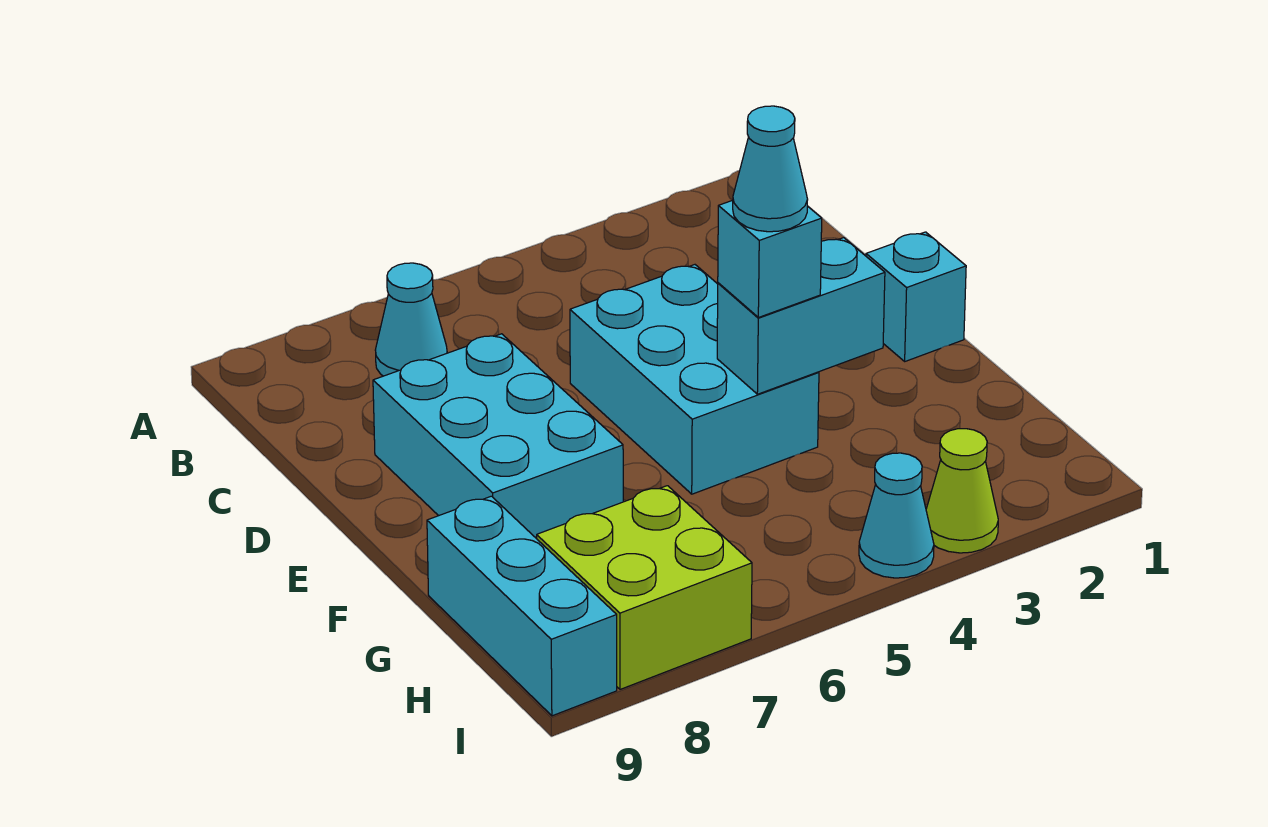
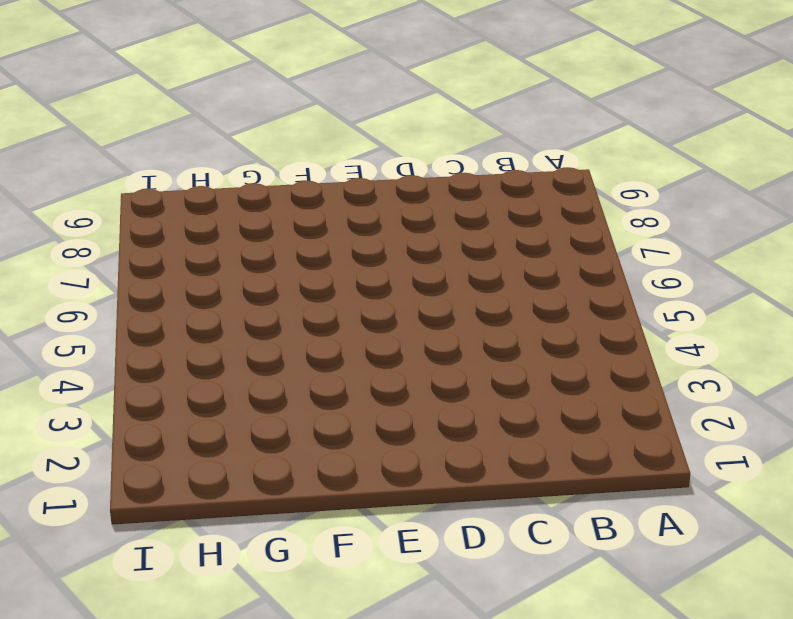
none -> cyan cone B7 level 1
none -> cyan brick D4:F5 level 1

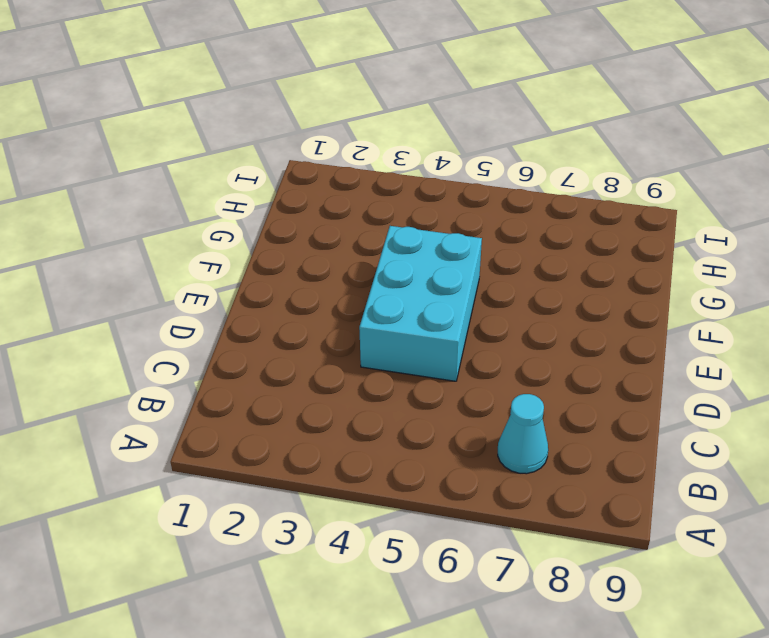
none -> cyan brick D7:F8 level 1
none -> cyan brick E1 level 1

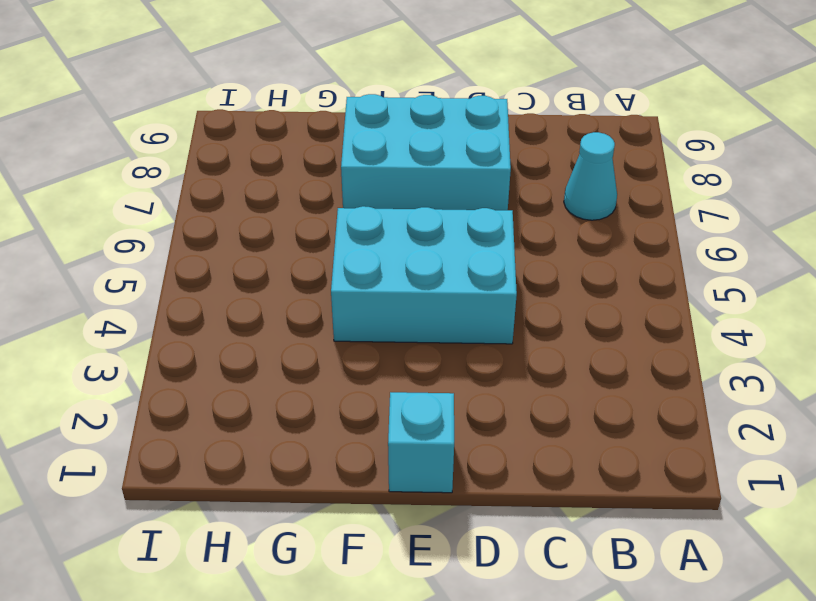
none -> cyan brick G9:I9 level 1
none -> lime brick H7:I8 level 1

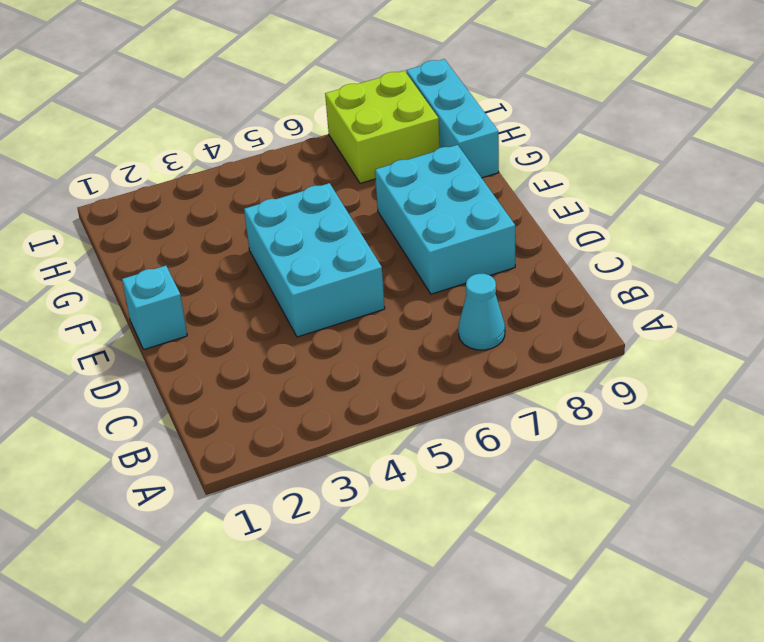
none -> lime cone I3 level 1
none -> cyan cone I4 level 1

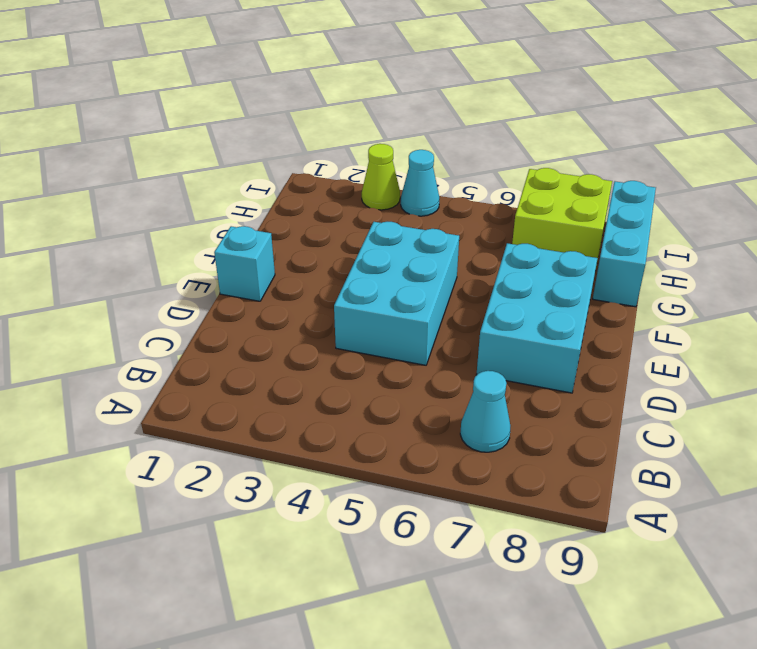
none -> cyan brick F3:F4 level 2
none -> cyan brick F4 level 3

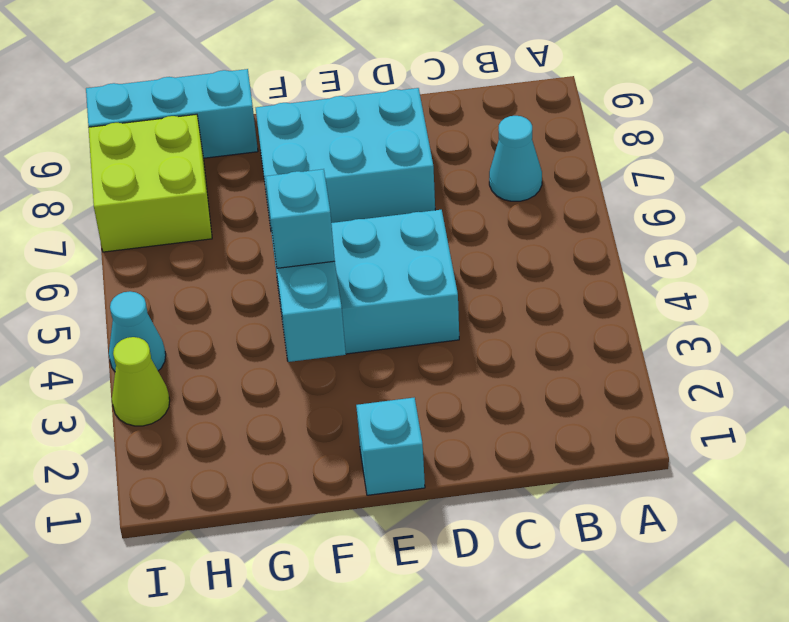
none -> cyan cone F4 level 4

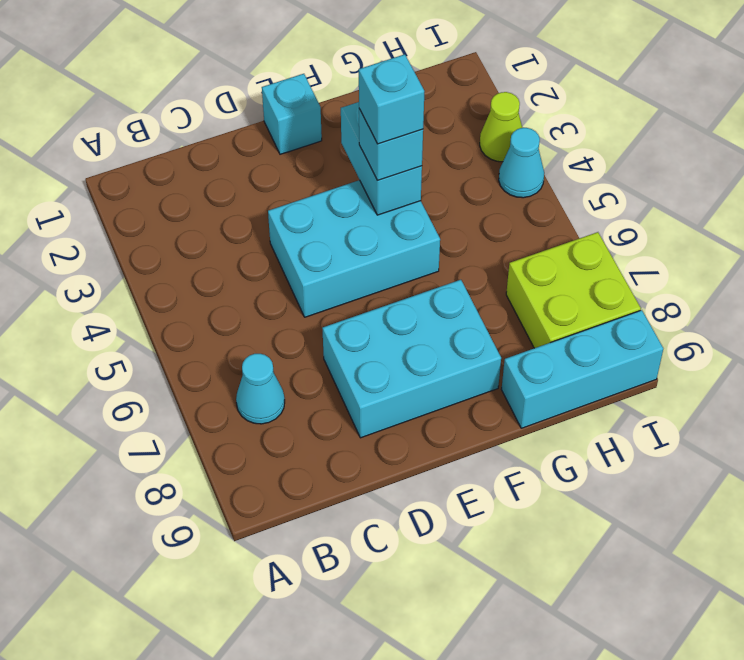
cyan brick F4 level 4 -> cyan cone F4 level 4

